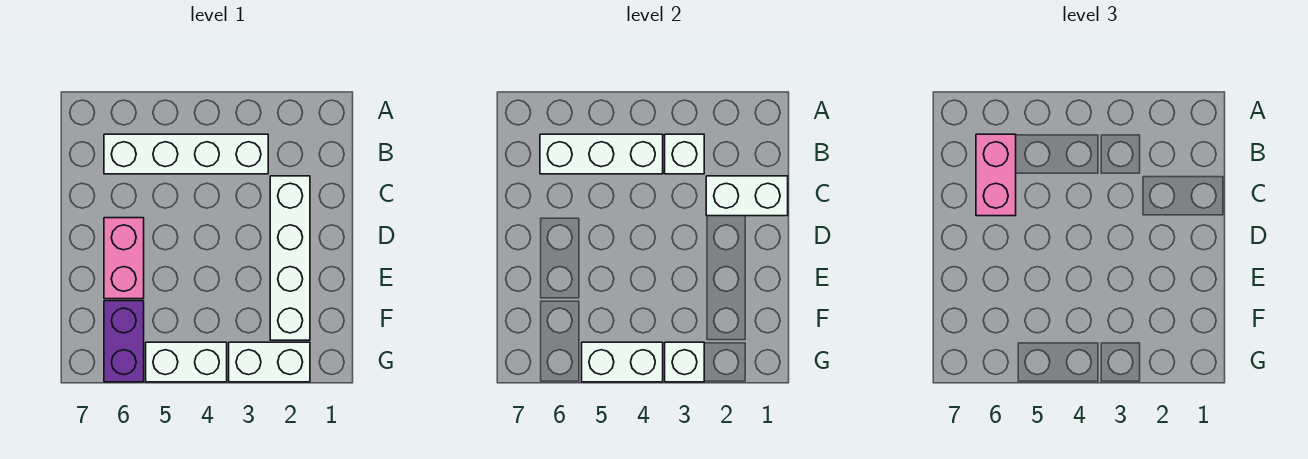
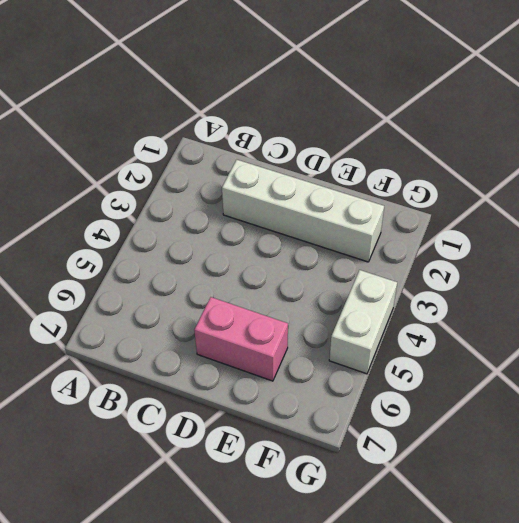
none -> white brick B3:B6 level 1
none -> purple brick F6:G6 level 1
none -> white brick G2:G3 level 1

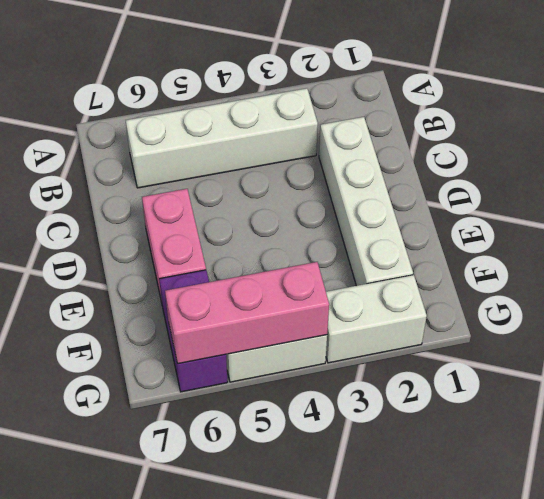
pink brick G4:G6 level 2 -> white brick G4:G5 level 2
none -> white brick B3 level 2
none -> white brick B4:B6 level 2
none -> white brick C1:C2 level 2

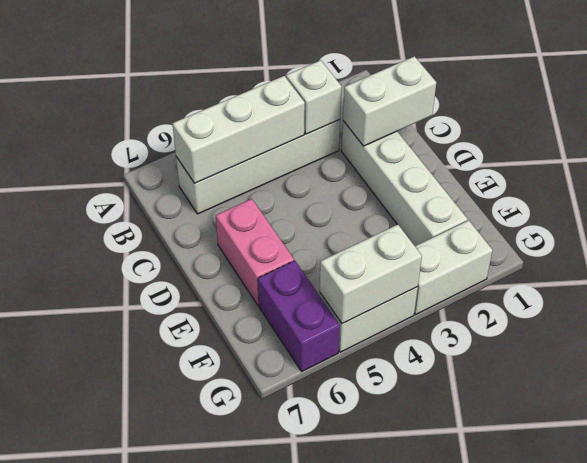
none -> white brick G3 level 2
none -> pink brick B6:C6 level 3

